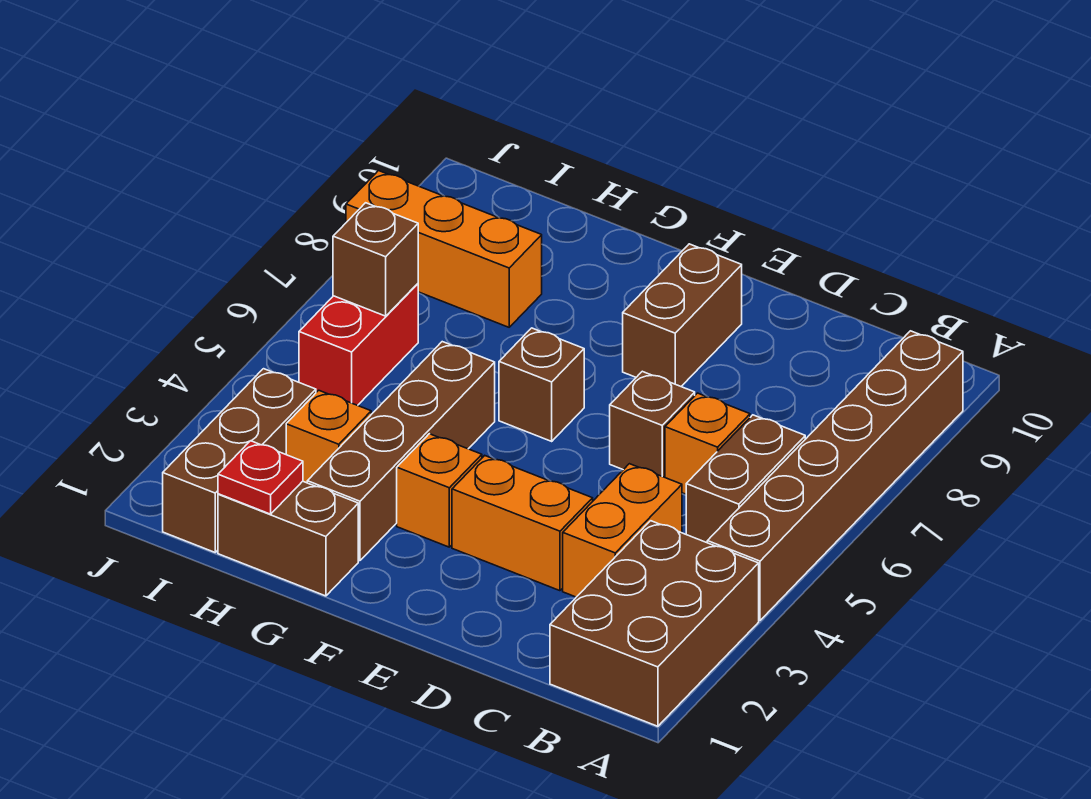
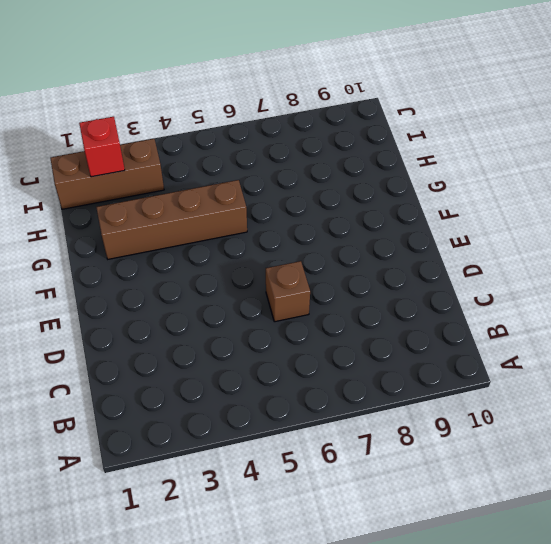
red brick I2 level 2 -> none
none -> brown brick A1:B3 level 1
none -> brown brick A4:A9 level 1
none -> brown brick B5:B6 level 1

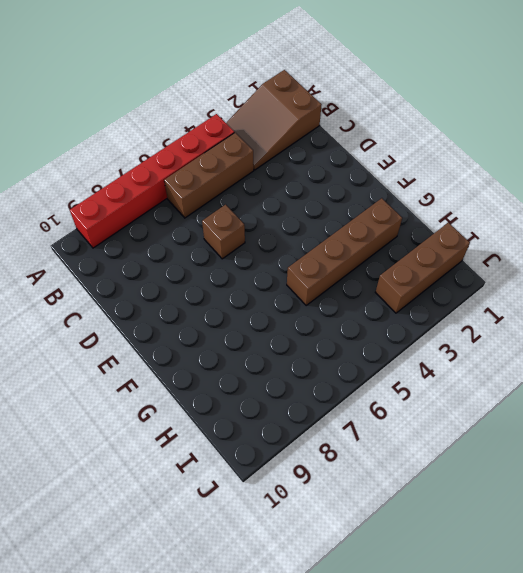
brown slope A1:B3 level 1 top 1 -> brown brick A1:B3 level 1
red brick A4:A9 level 1 -> brown brick A4:A9 level 1
brown brick B4:B6 level 1 -> brown brick B5:B6 level 1
none -> orange brick C3:C4 level 1
none -> orange brick C6 level 1
none -> orange brick D3:E3 level 1

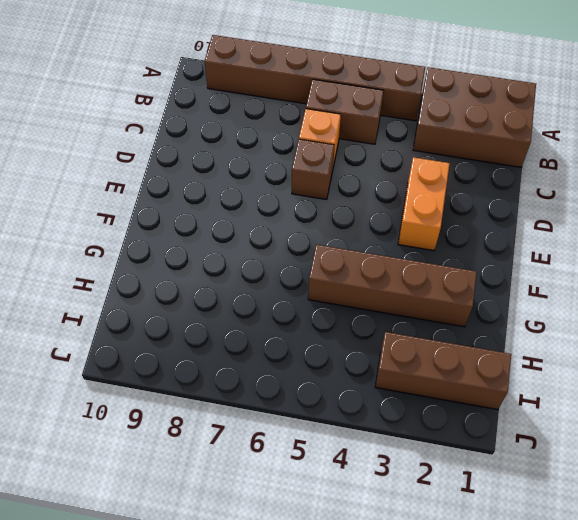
none -> orange brick C3:C4 level 1
none -> brown brick E8:E9 level 1
none -> orange brick F3 level 1

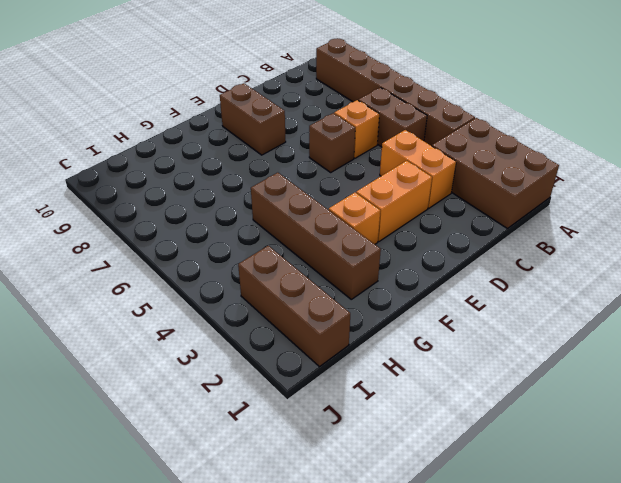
none -> brown brick F6 level 1
none -> brown brick G1:H1 level 1
none -> orange brick H3 level 1

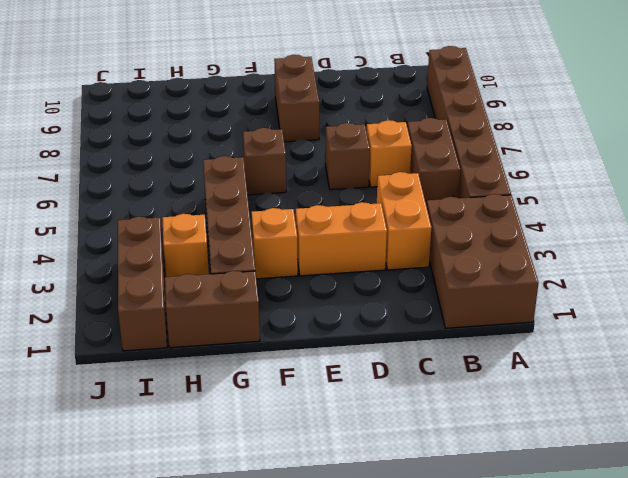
none -> orange brick H8:J8 level 1
none -> red brick I5:I6 level 1
none -> red plate H1 level 2

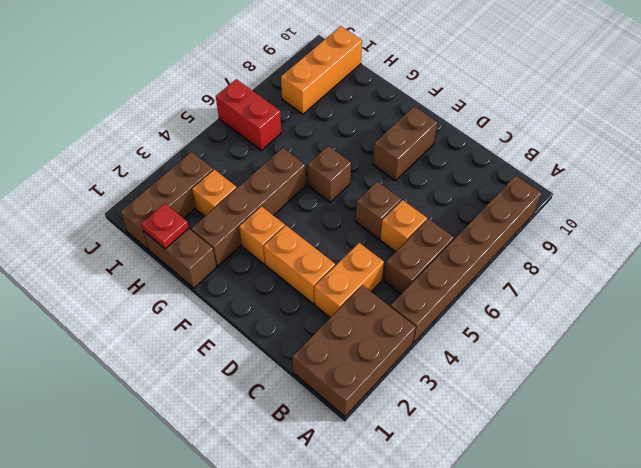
red brick I6:J6 level 1 -> red brick I5:I6 level 1
orange brick I8:I10 level 1 -> orange brick H8:J8 level 1
none -> brown brick I6 level 2

